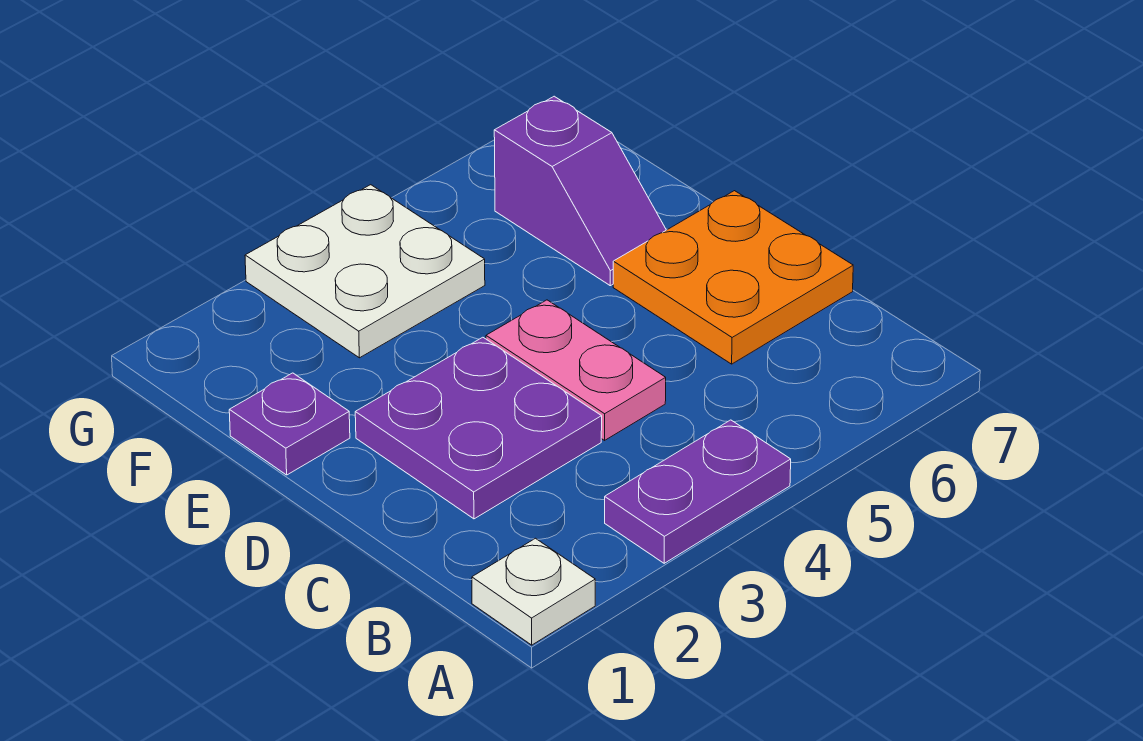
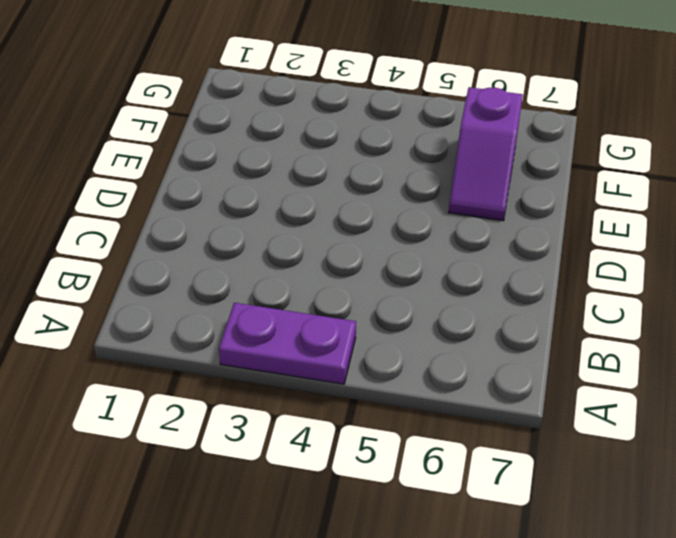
none -> white plate A1 level 1
none -> purple plate C2:D3 level 1

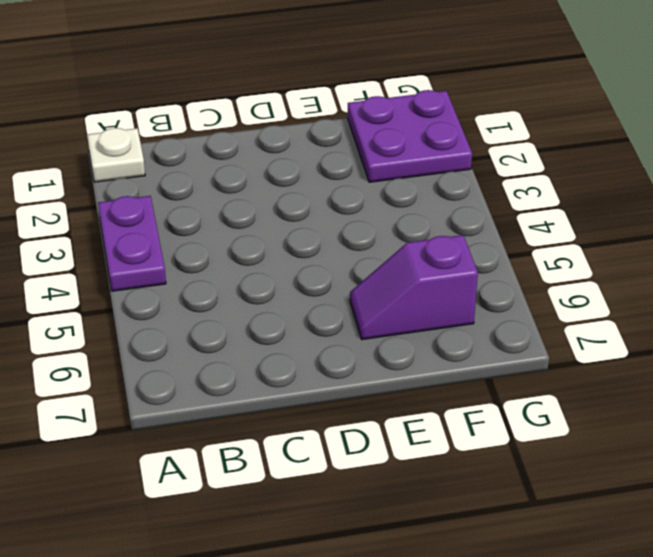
purple plate F1:G2 level 1 -> purple plate C2:D3 level 1
none -> pink plate C4:D4 level 1
none -> orange plate C6:D7 level 1

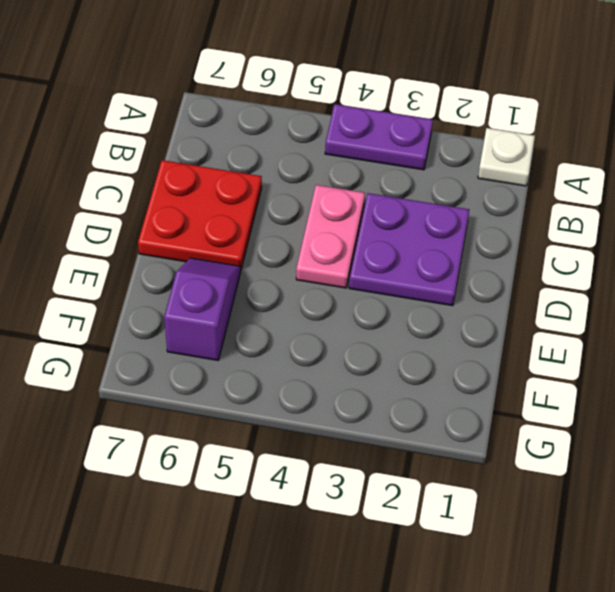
red plate C6:D7 level 1 -> orange plate C6:D7 level 1
none -> purple plate E1 level 1
none -> white plate F3:G4 level 1

